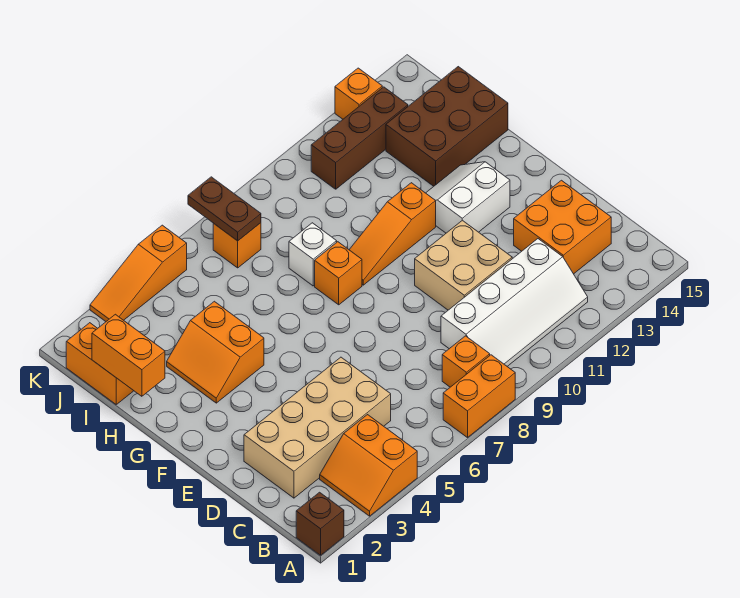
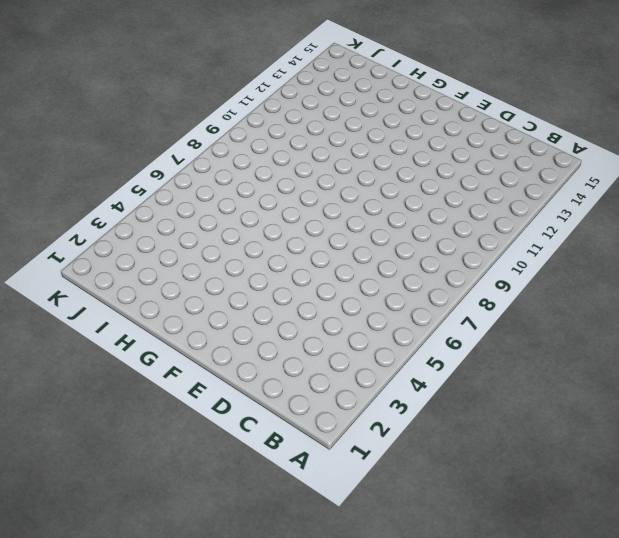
none -> brown brick A1 level 1
none -> orange slope A3:B4 level 1 top 4
none -> orange brick A7:A8 level 1

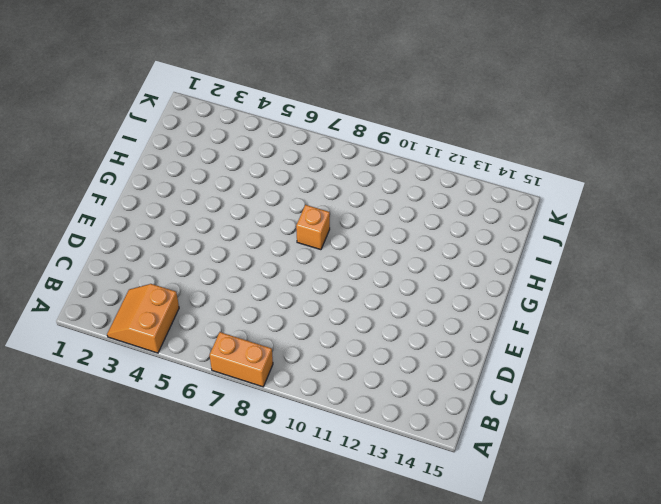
none -> brown brick A1 level 1
none -> orange brick B8 level 1
none -> white slope B9:C12 level 1 top C

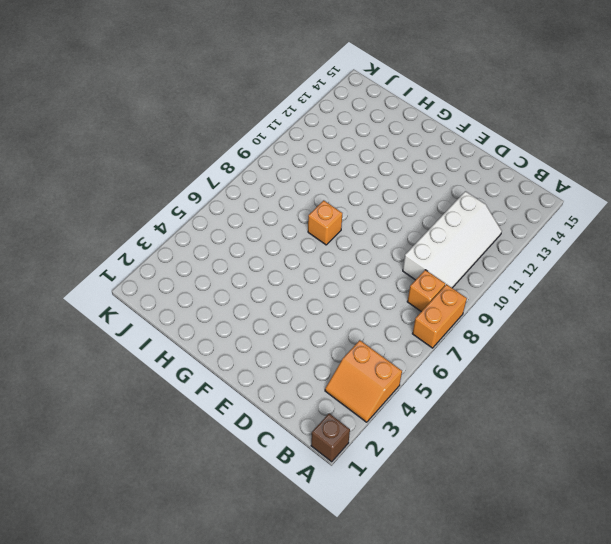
none -> tan brick C2:D5 level 1
none -> orange brick C13:D14 level 1
none -> tan brick D10:E11 level 1

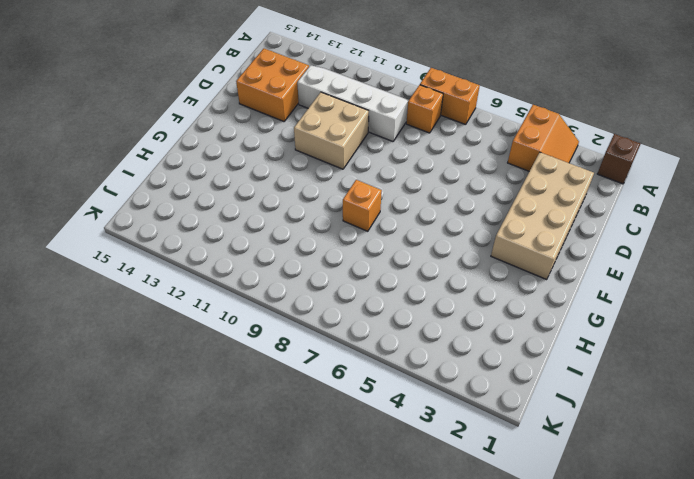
tan brick C2:F3 level 1 -> tan brick C2:D5 level 1
none -> white slope F12:G13 level 1 top F
none -> orange slope G3:H4 level 1 top 4
none -> orange slope G9:G11 level 1 top 11

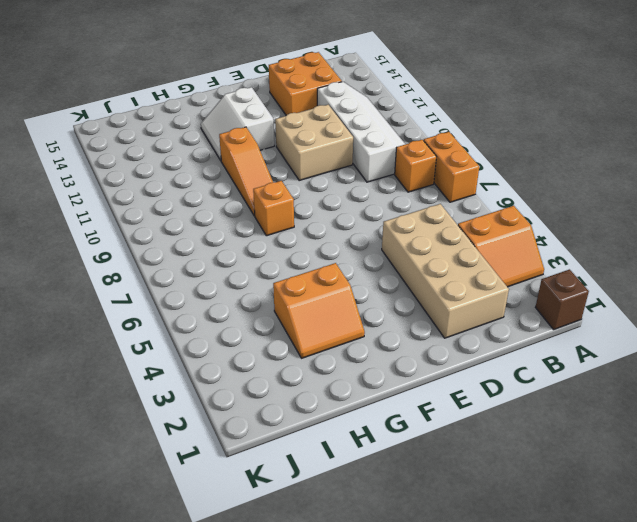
none -> white brick H8 level 1
none -> brown brick H13:I15 level 1
none -> orange brick I1:J1 level 1

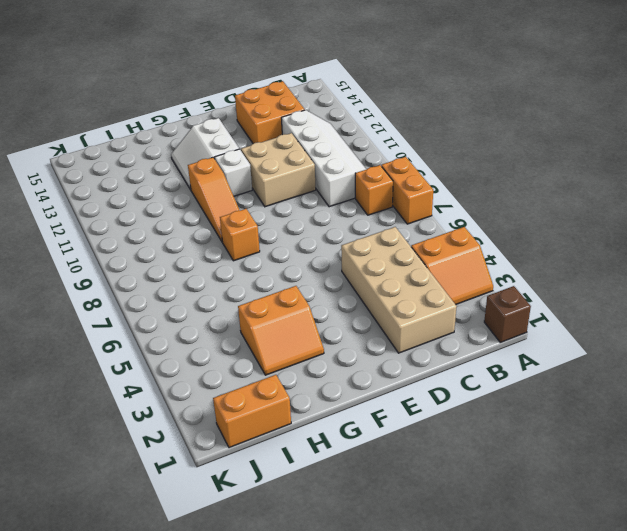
white brick F11 level 1 -> white brick H8 level 1
none -> brown brick H13:I15 level 1
none -> orange brick J7 level 1
none -> brown brick J11:J13 level 1

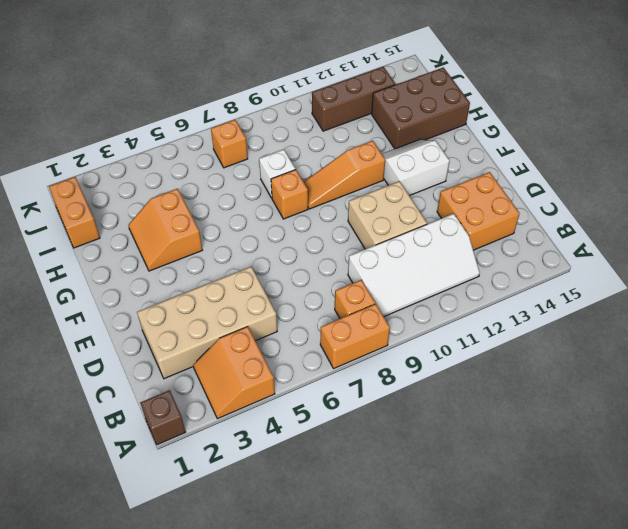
none -> orange slope K3:K5 level 1 top 5
none -> orange brick K13 level 1
none -> orange brick H1:I1 level 2

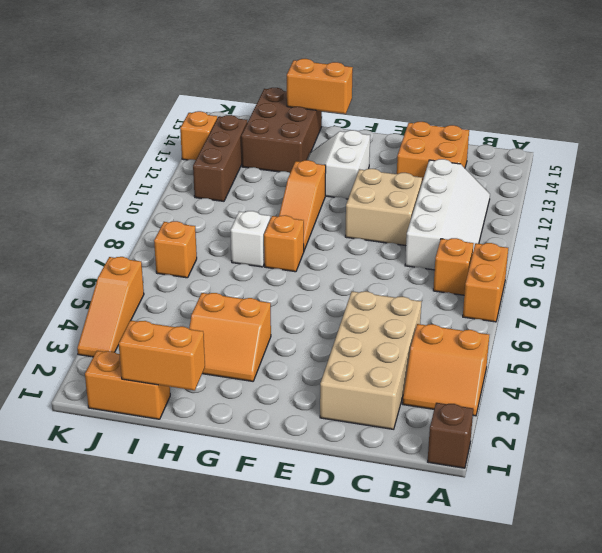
orange brick G15:H15 level 2 -> none
none -> brown plate J7:K7 level 2

